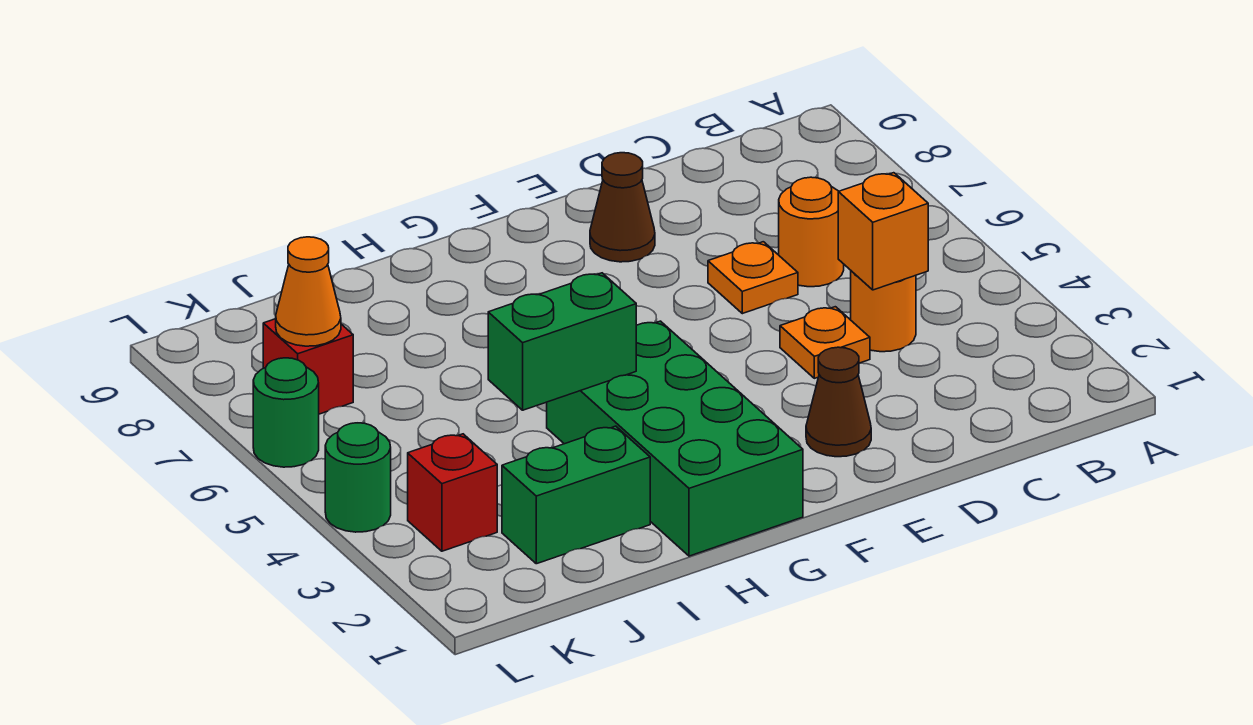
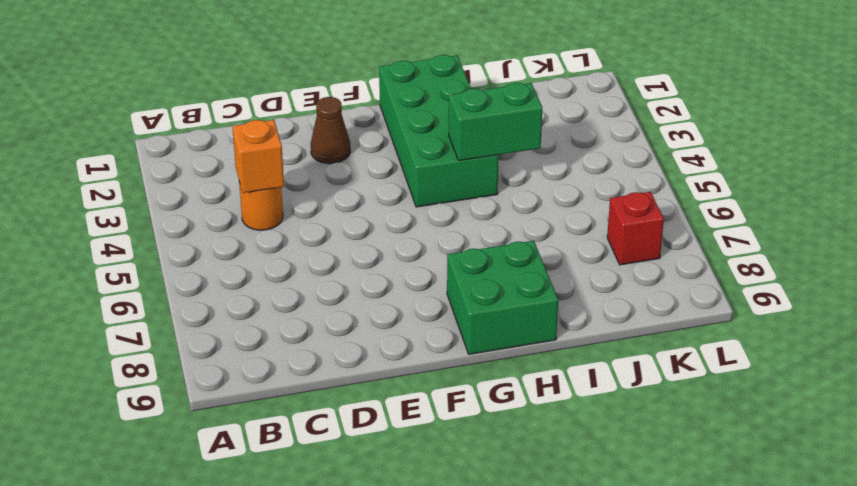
green brick G8:H9 level 1 -> none
none -> orange round brick C6 level 1
none -> orange plate D4 level 1
none -> orange plate D6 level 1

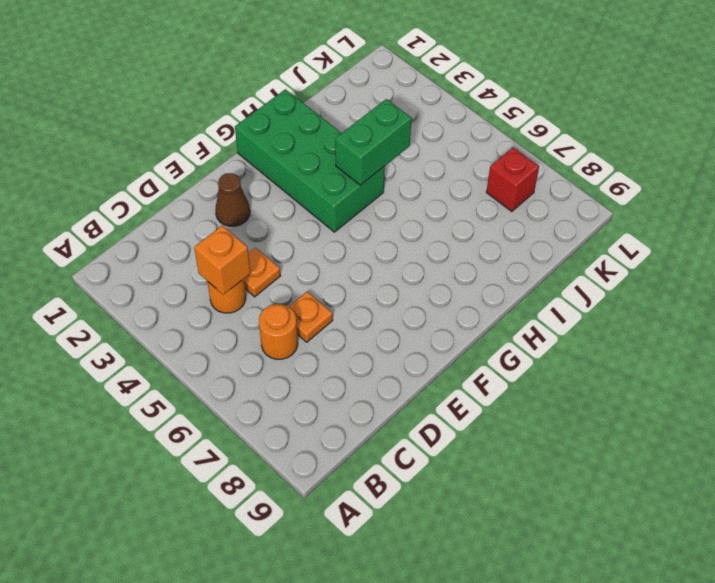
none -> brown cone E8 level 1
none -> green brick I2:J2 level 1
none -> red brick K3 level 1

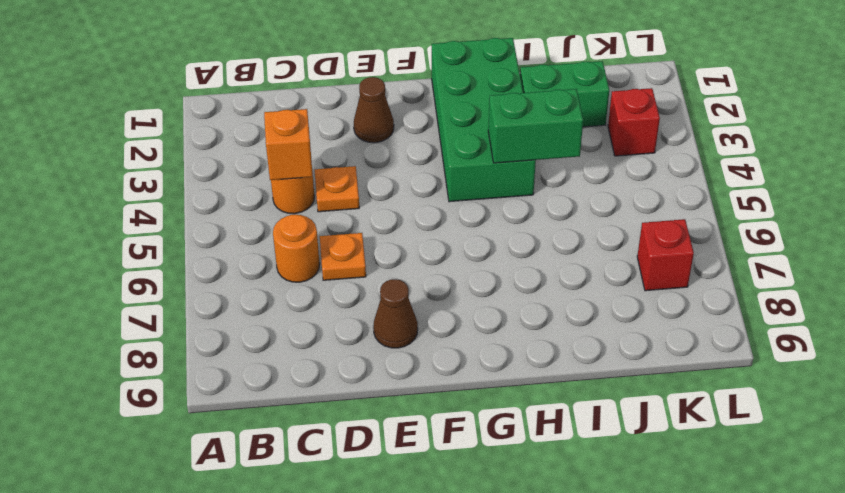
none -> green round brick L4 level 1
none -> green round brick L6 level 1
none -> orange cone K7 level 2

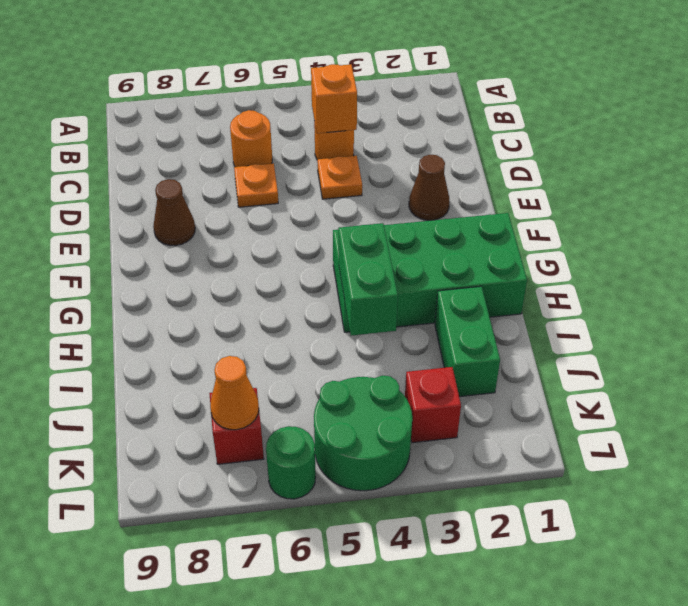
green round brick K4:L5 level 1 -> green round brick L4 level 1

